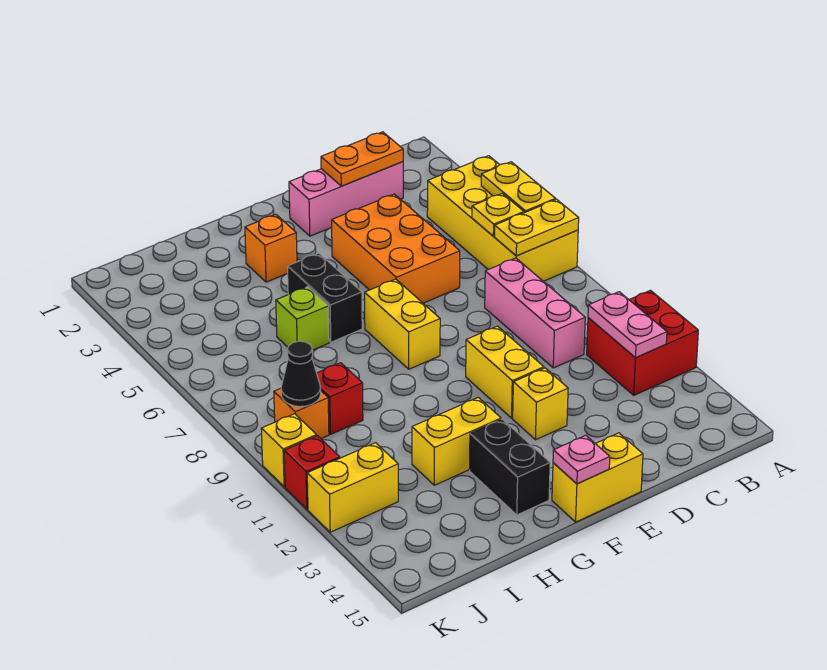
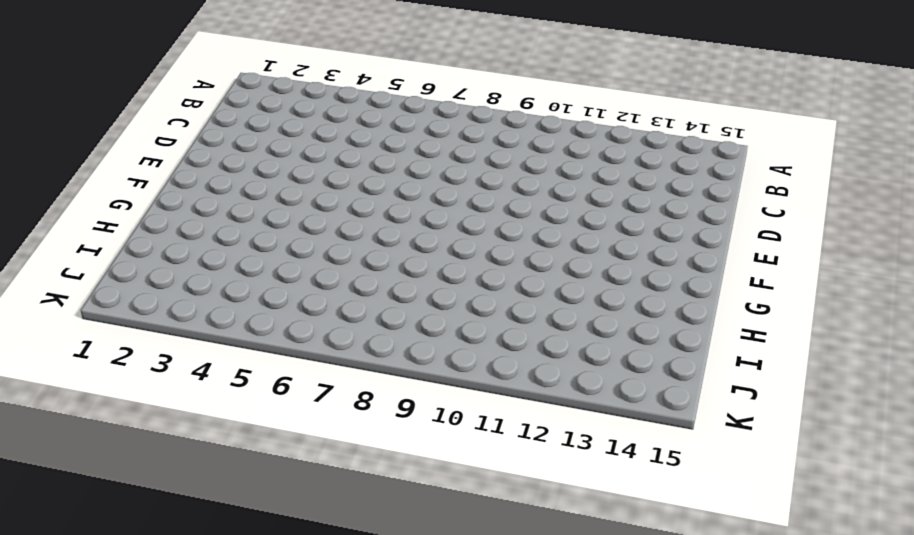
none -> yellow brick A4:B7 level 1
none -> red brick A11:B12 level 1
none -> pink brick C2:E2 level 1

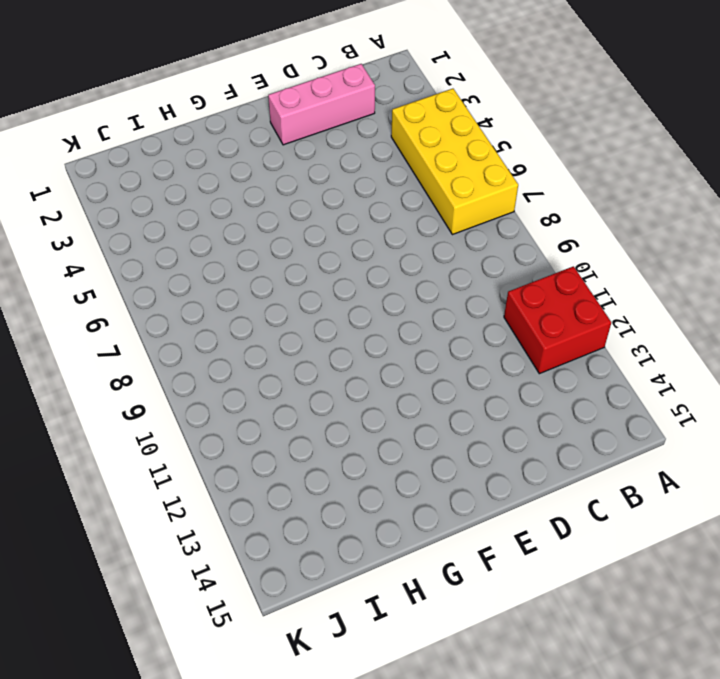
none -> pink brick C8:C10 level 1
none -> orange brick D4:E6 level 1
none -> yellow brick E10:E11 level 1

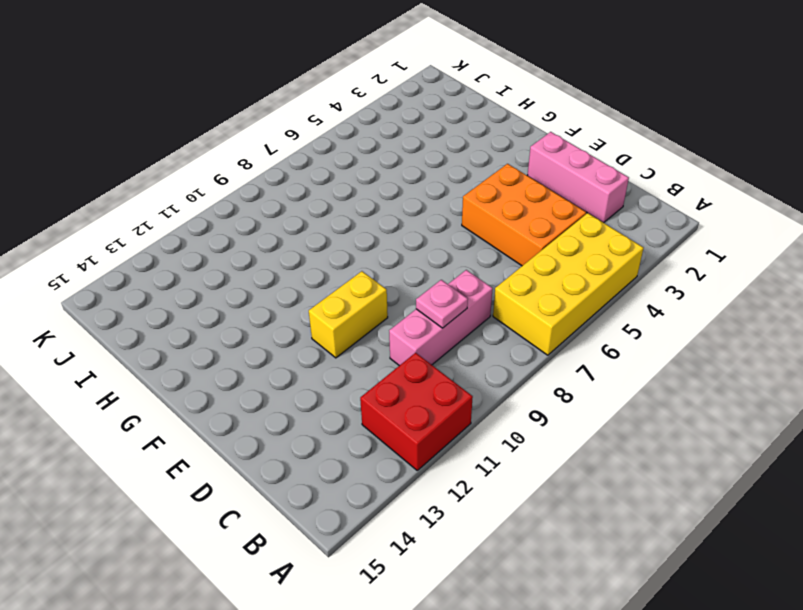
orange brick C4:E5 level 1 -> orange brick D4:E6 level 1
pink plate C9 level 2 -> pink plate F15 level 2
none -> yellow brick E12 level 1
none -> yellow brick E15:F15 level 1
none -> yellow brick F7:F8 level 1

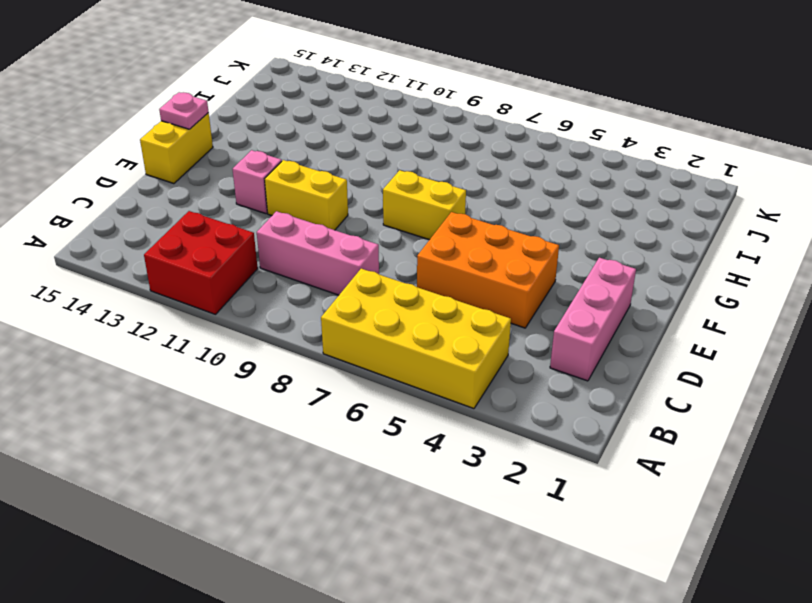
pink brick E12 level 1 -> yellow brick E12 level 1
none -> orange brick G3 level 1
none -> black brick G5:G6 level 1
none -> yellow brick G12:H12 level 1

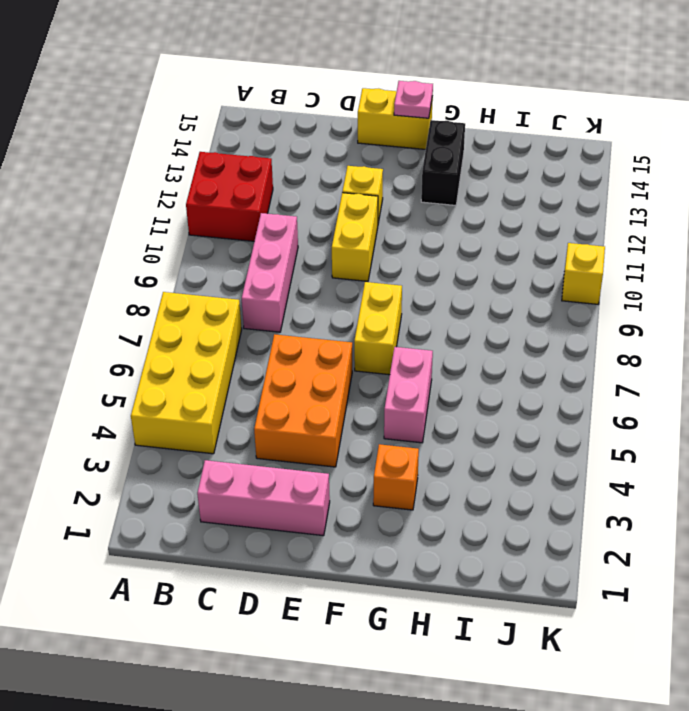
pink brick G5:G6 level 1 -> black brick G5:G6 level 1
none -> yellow brick G12:H12 level 1
none -> lime brick H6 level 1
none -> red brick I9 level 1

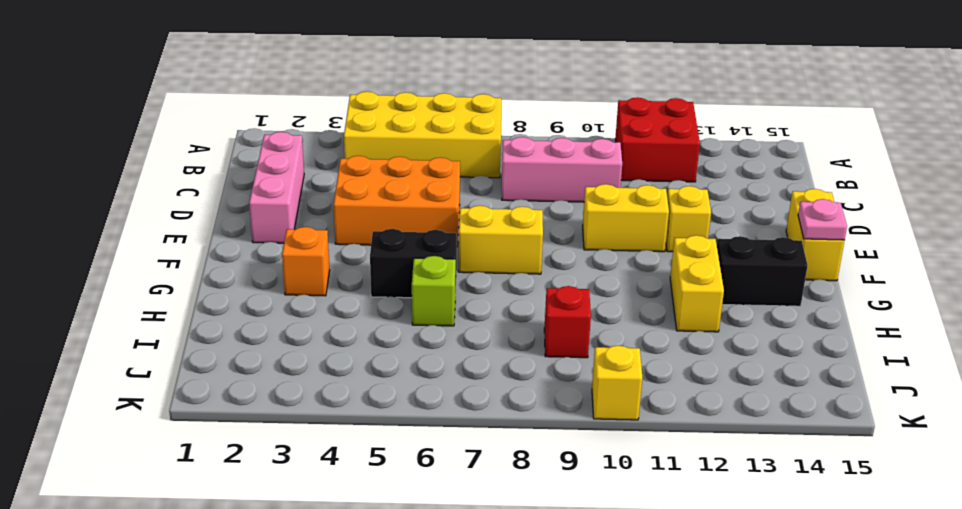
none -> orange brick J9 level 1
none -> yellow brick J12:K12 level 1
none -> red brick K11 level 1

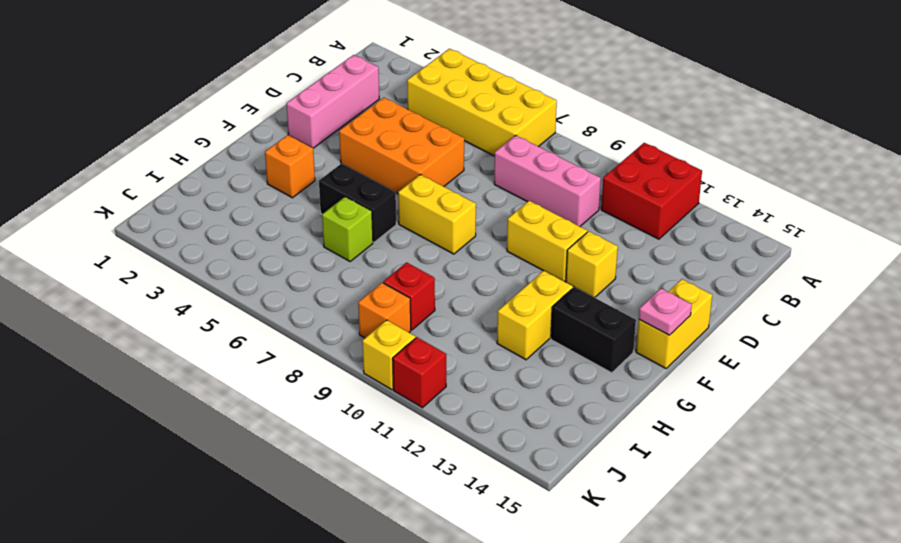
none -> yellow brick J12:K12 level 1
none -> yellow plate A5:A6 level 2
none -> yellow plate A7:B7 level 2

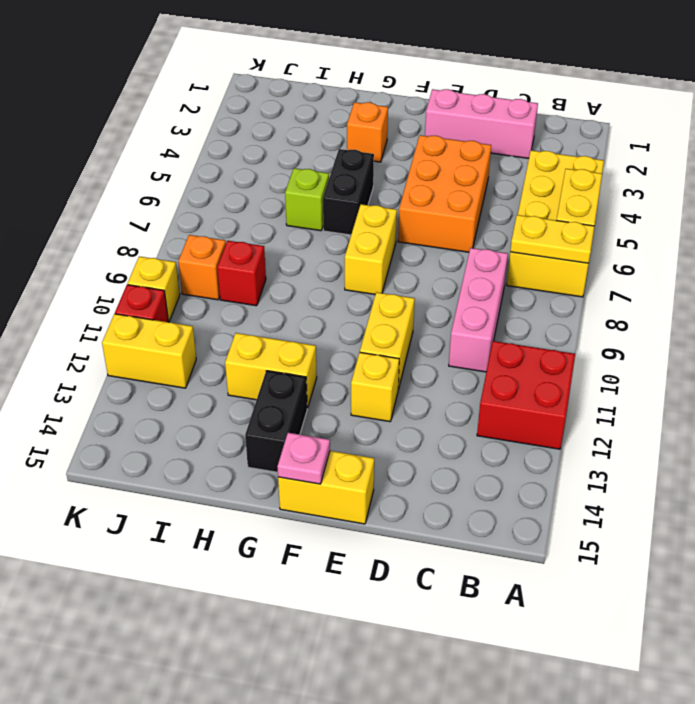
none -> yellow plate B6 level 2
none -> pink plate B11:B12 level 2
none -> orange plate C2:D2 level 2

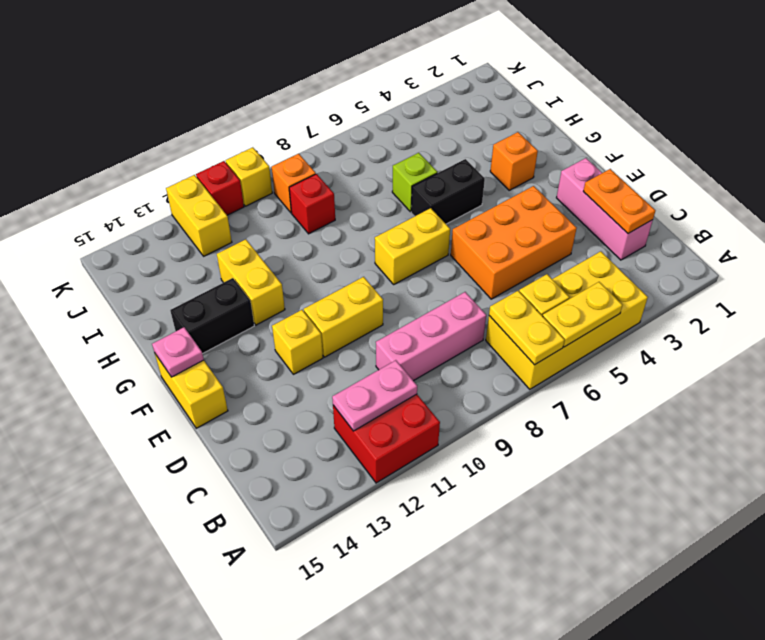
none -> black cone J9 level 2

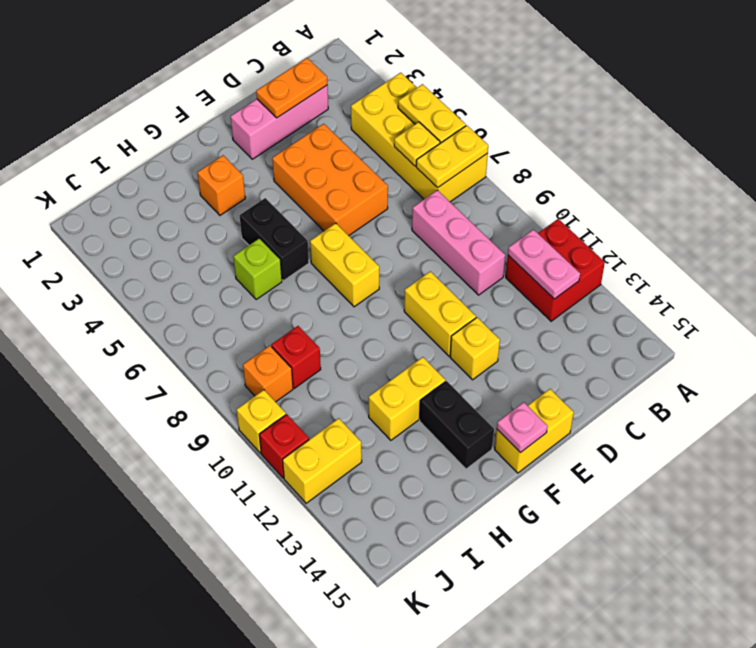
none -> black cone J9 level 2

